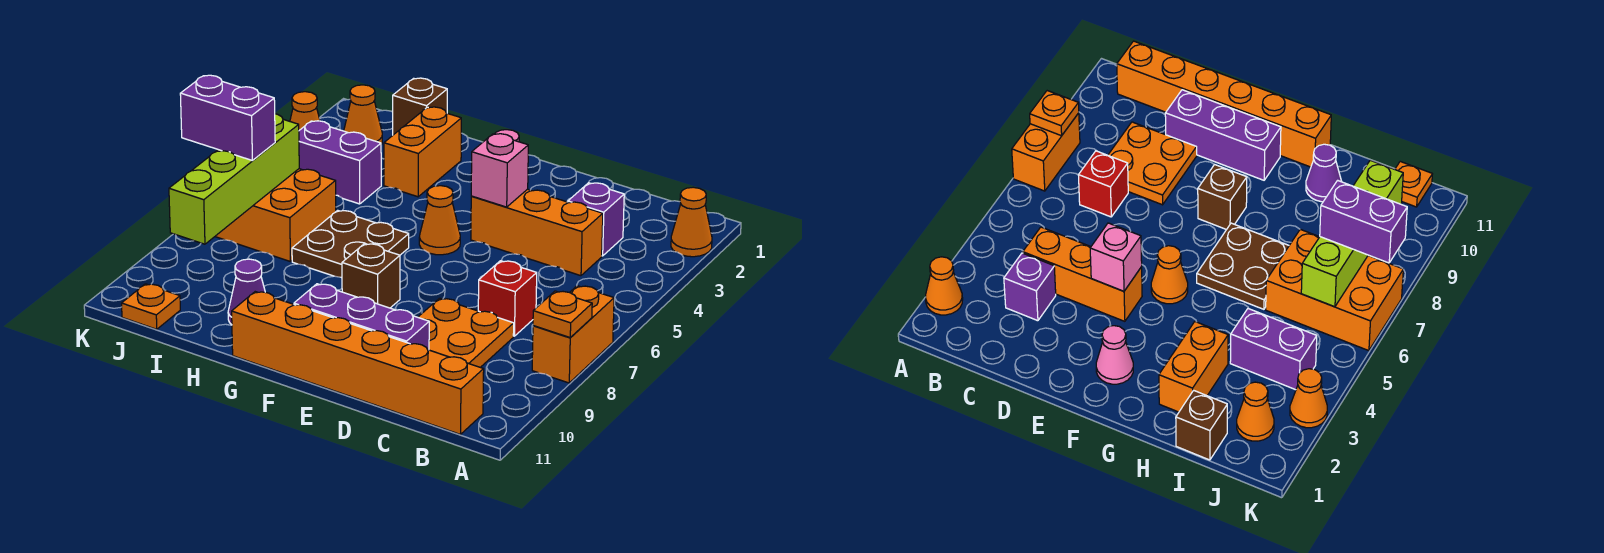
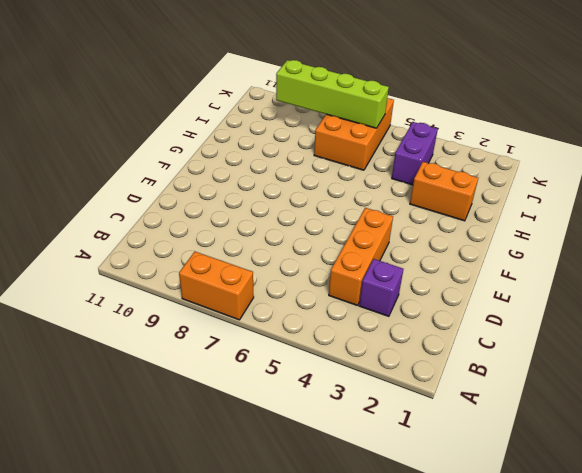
none -> orange cone A2 level 1
none -> orange brick B11:G11 level 1
none -> red brick C7 level 1

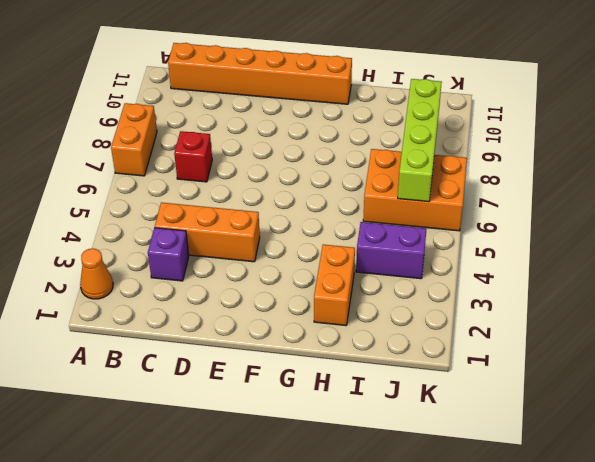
none -> orange plate C8:D9 level 1
none -> purple brick D10:F10 level 1
none -> pink cone F2 level 1

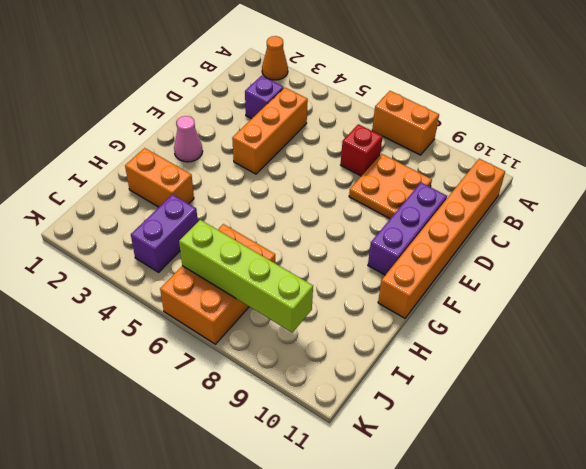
none -> orange cone F5 level 1
none -> brown brick F8 level 1
none -> brown plate G6:H7 level 1

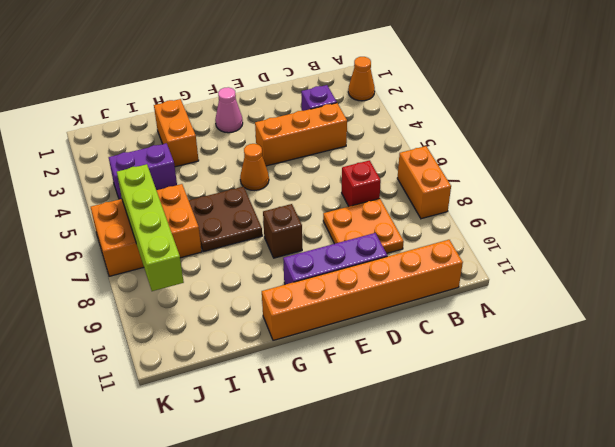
none -> purple cone H10 level 1
none -> brown brick I1 level 1
none -> orange cone J2 level 1

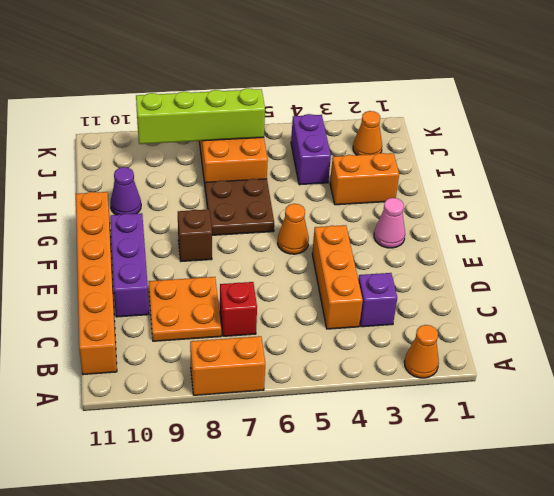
none -> brown brick I1 level 1
none -> orange plate J11 level 1
none -> orange cone K3 level 1

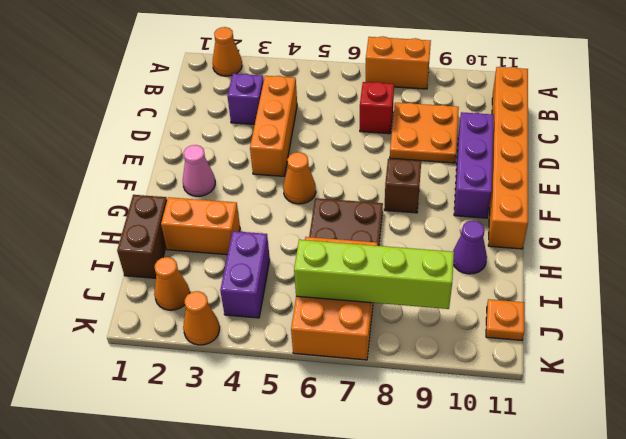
brown brick H1:I1 level 1 -> brown brick I1 level 1
none -> orange plate A8 level 2
none -> pink brick E4 level 2
none -> purple brick J7:K7 level 3

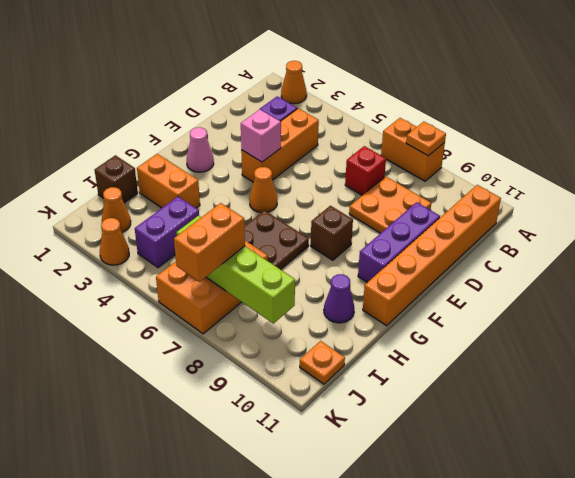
orange brick J7:K7 level 3 -> purple brick J7:K7 level 3

